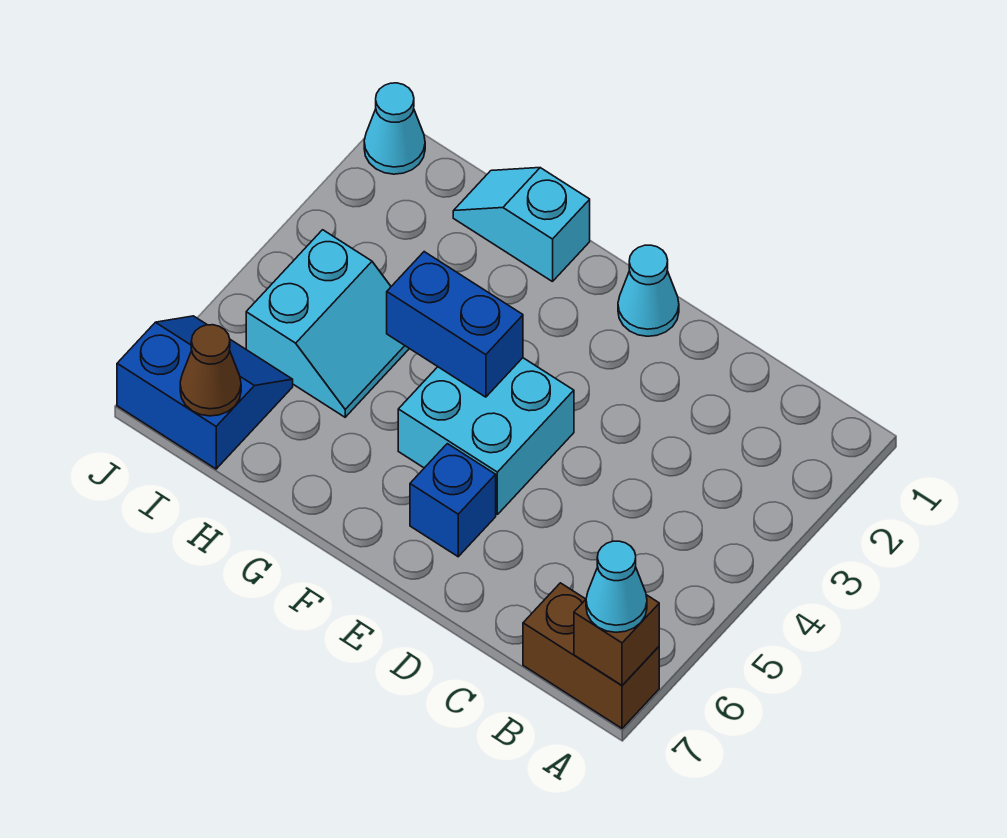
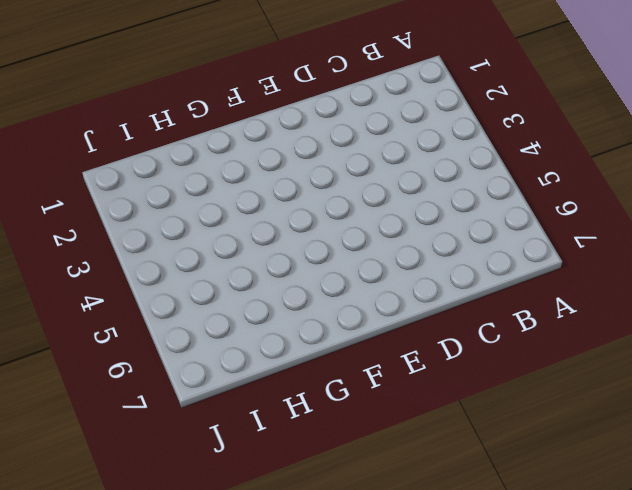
none -> brown brick A7:B7 level 1
none -> cyan cone E1 level 1
none -> cyan brick E4:F5 level 1

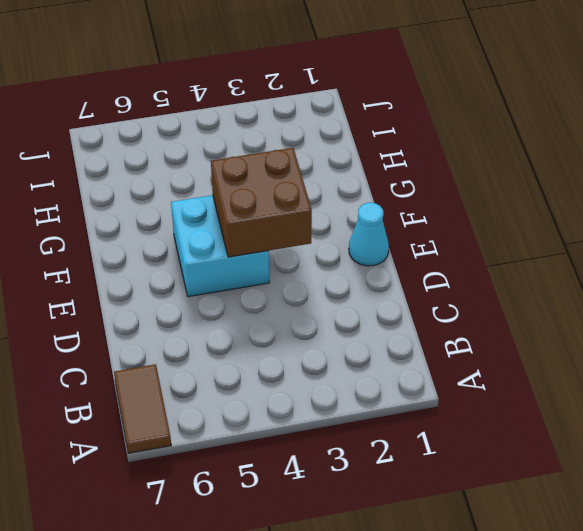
brown tile A7:B7 level 1 -> brown brick A7:B7 level 1
brown brick E3:F4 level 2 -> blue brick F4:G4 level 2
none -> blue brick E6 level 1
none -> cyan slope G1:H1 level 1 top G
none -> cyan slope H4:I5 level 1 top I

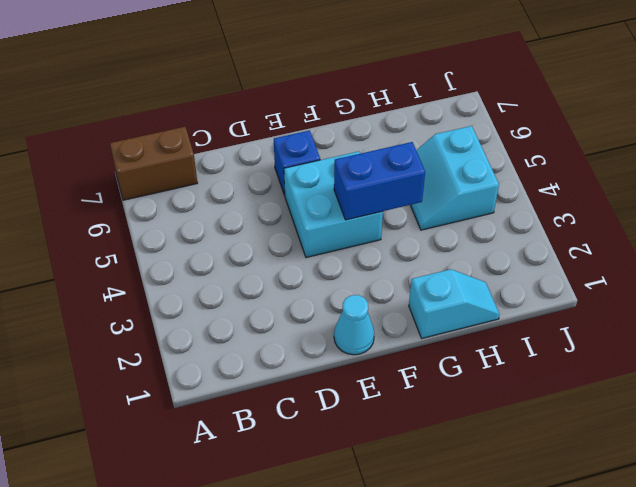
none -> blue slope I6:J7 level 1 top 7
none -> cyan cone J1 level 1
none -> brown brick A7 level 2

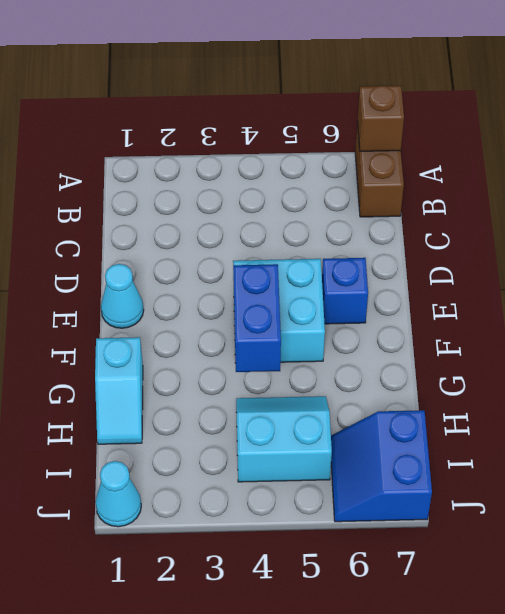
none -> brown cone I7 level 2
none -> cyan cone A7 level 3

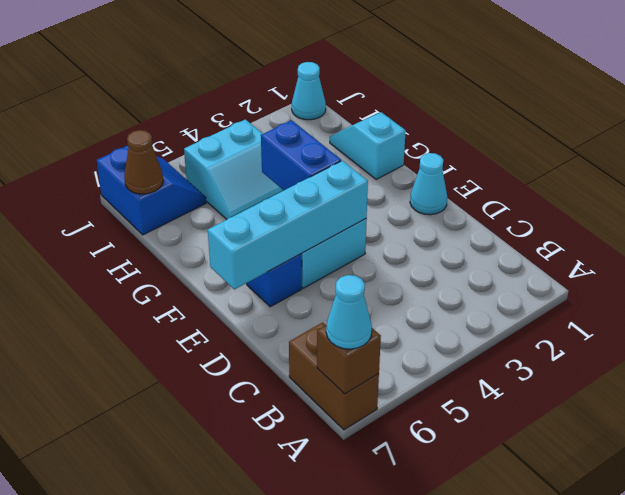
cyan brick E4:E7 level 2 -> none

